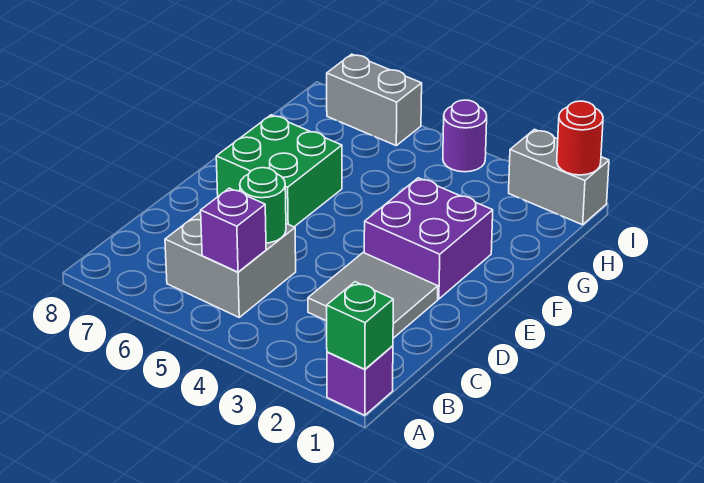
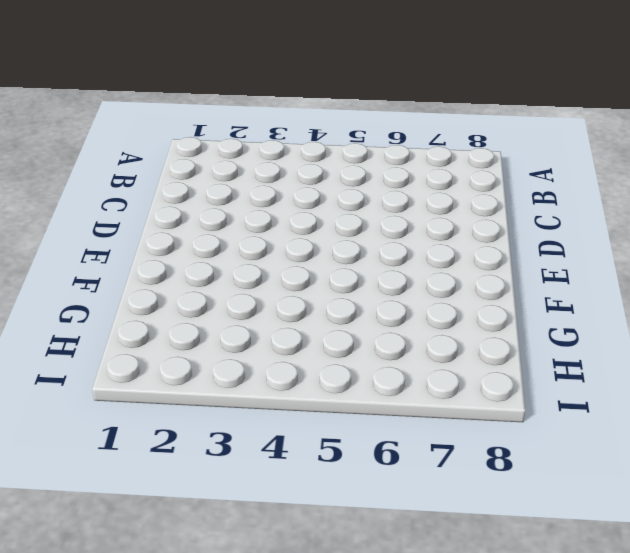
none -> purple brick A1 level 1
none -> grey brick B5:C6 level 1
none -> grey tile C2:D3 level 1

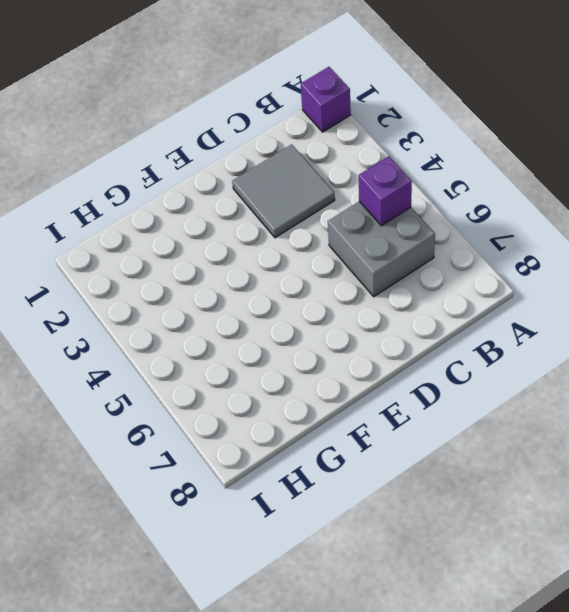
none -> purple brick E2:F3 level 1
none -> green brick E6:F7 level 1
none -> grey brick I1:I2 level 1

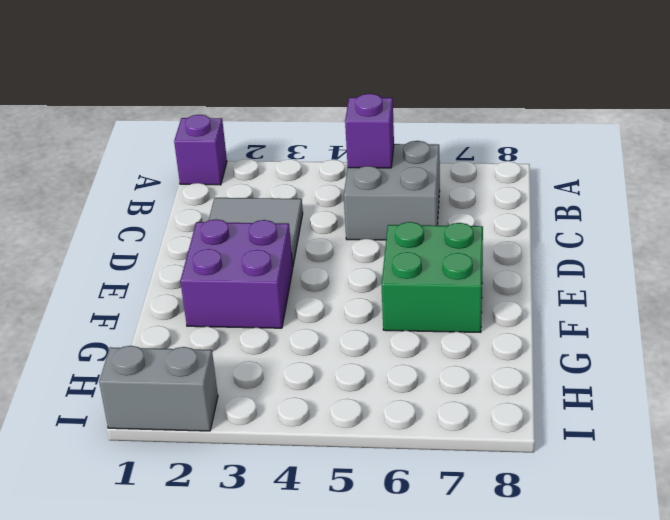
none -> purple round brick I4 level 1
none -> grey brick I6:I7 level 1
none -> green brick A1 level 2

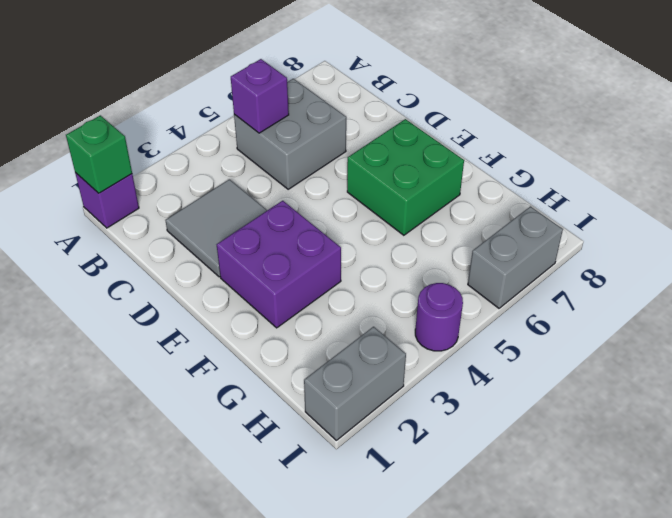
none -> green round brick C5 level 2
none -> red round brick I1 level 2

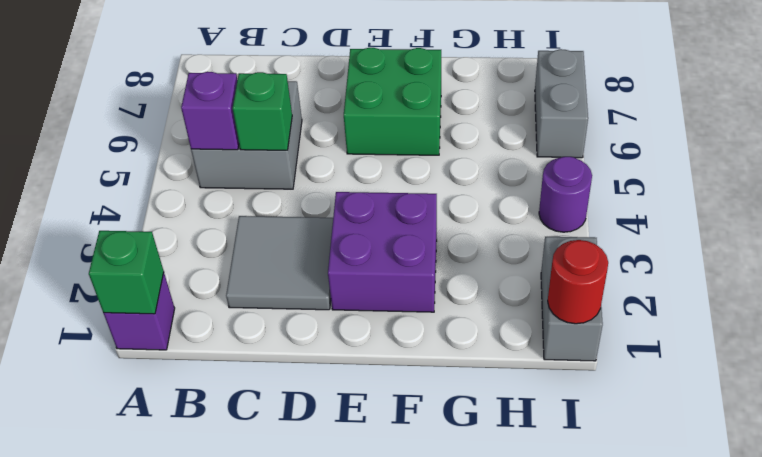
green brick C5 level 2 -> green round brick C5 level 2

